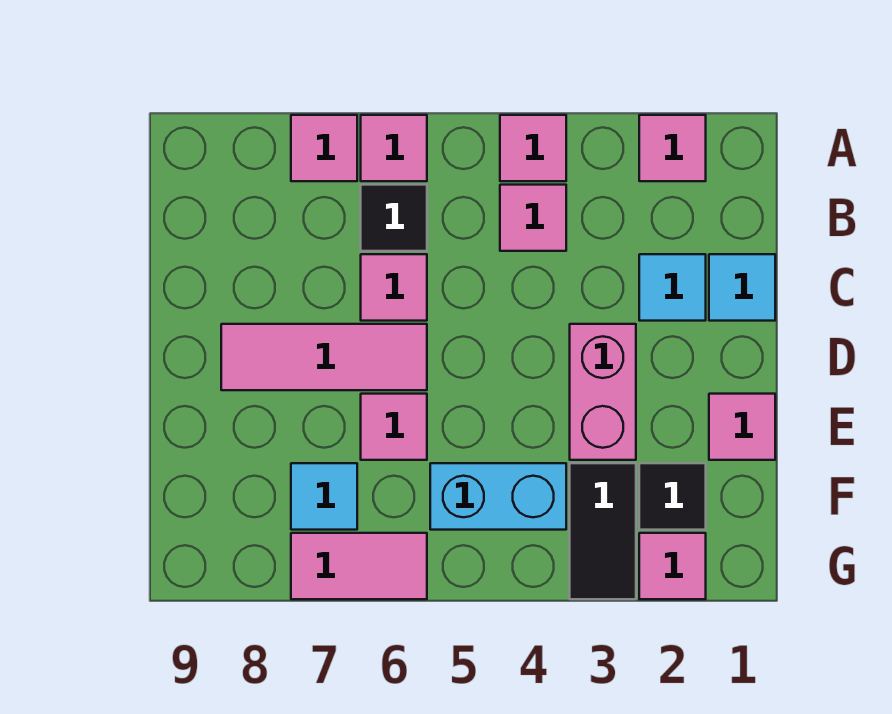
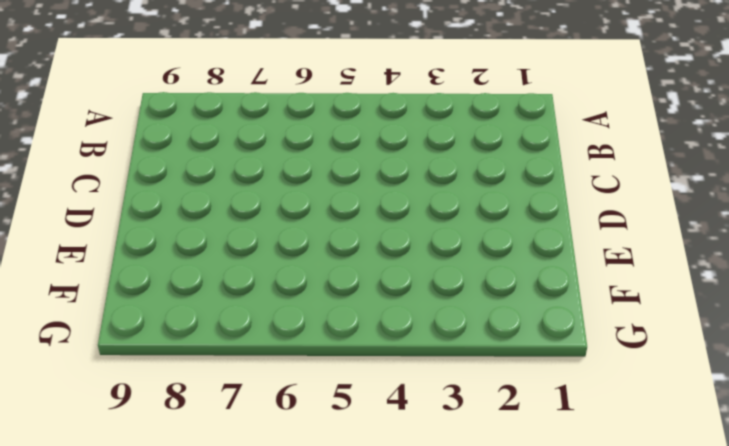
none -> pink tile A2 level 1
none -> pink tile A4 level 1
none -> pink tile A6 level 1

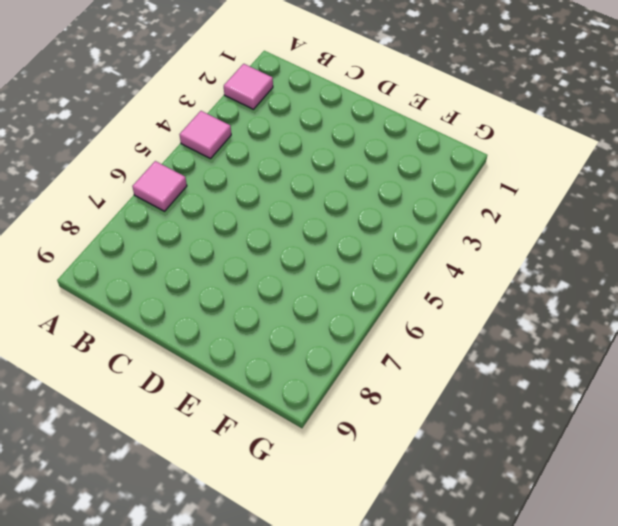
none -> pink tile A7 level 1
none -> pink tile B4 level 1
none -> black tile B6 level 1

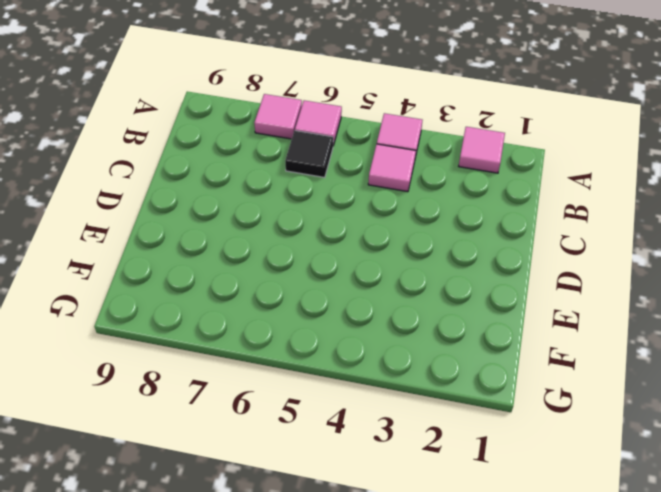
none -> cyan tile C1 level 1
none -> cyan tile C2 level 1
none -> pink tile C6 level 1

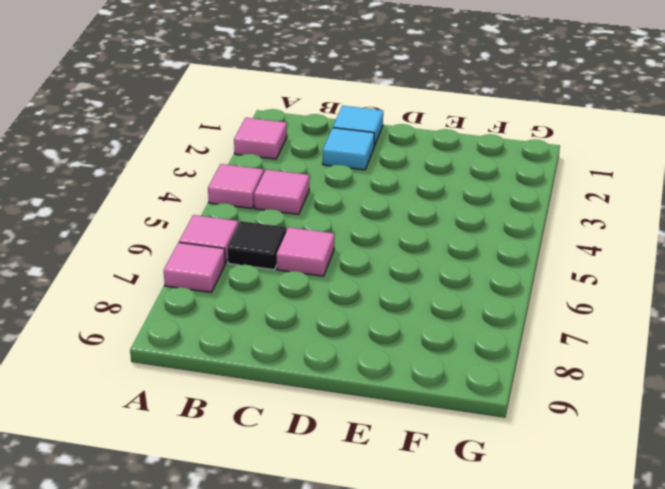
none -> pink brick D3:E3 level 1
none -> pink tile D6:D8 level 1
none -> pink tile E1 level 1

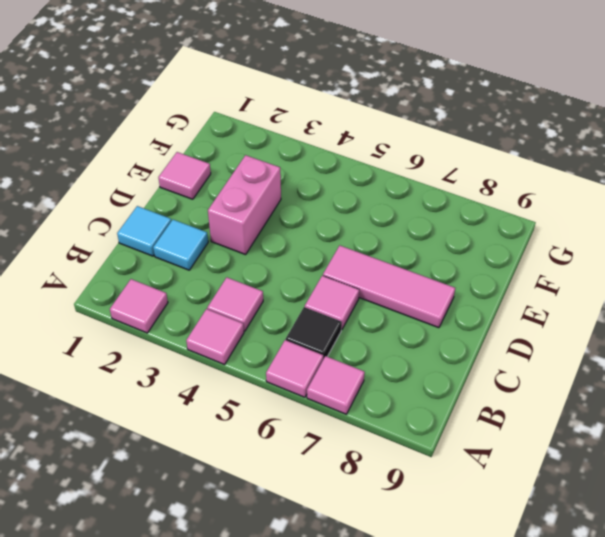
none -> pink tile E6 level 1
none -> black tile F2 level 1
none -> black tile F3:G3 level 1

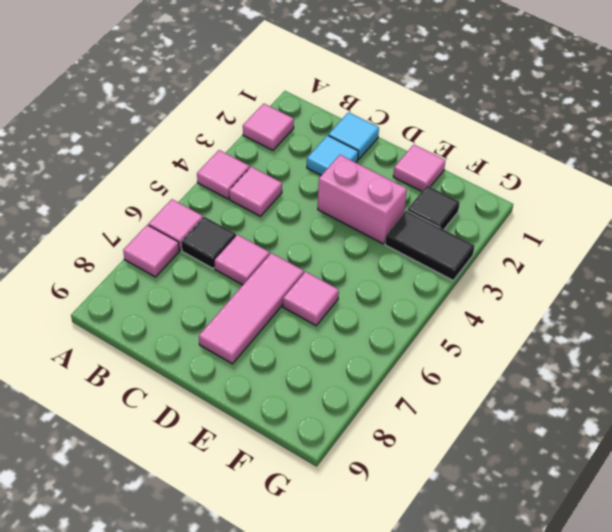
none -> cyan brick F4:F5 level 1
none -> cyan tile F7 level 1
none -> pink tile G2 level 1

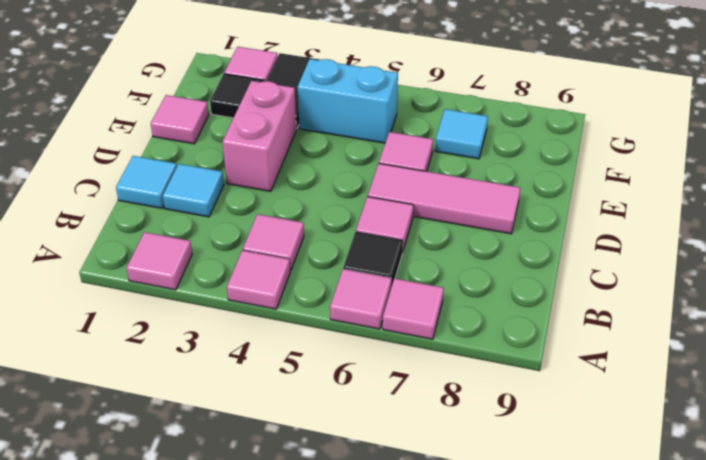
none -> pink tile G6:G7 level 1

